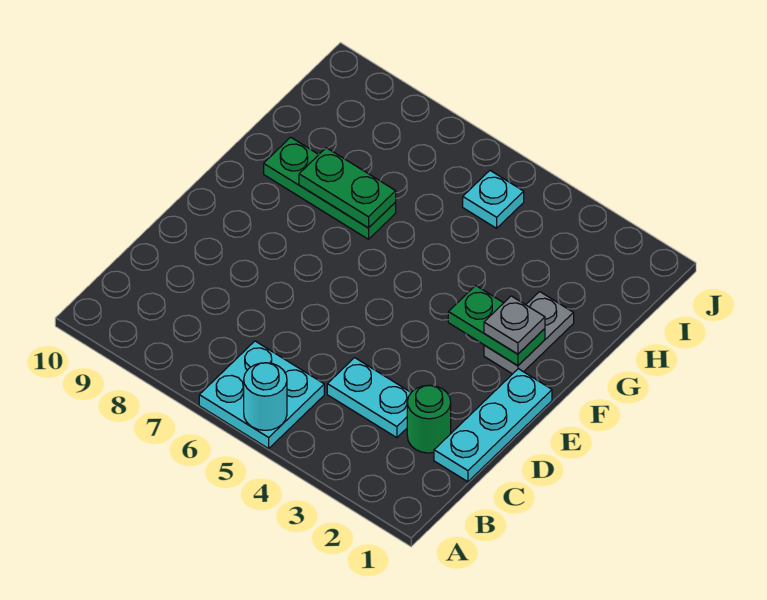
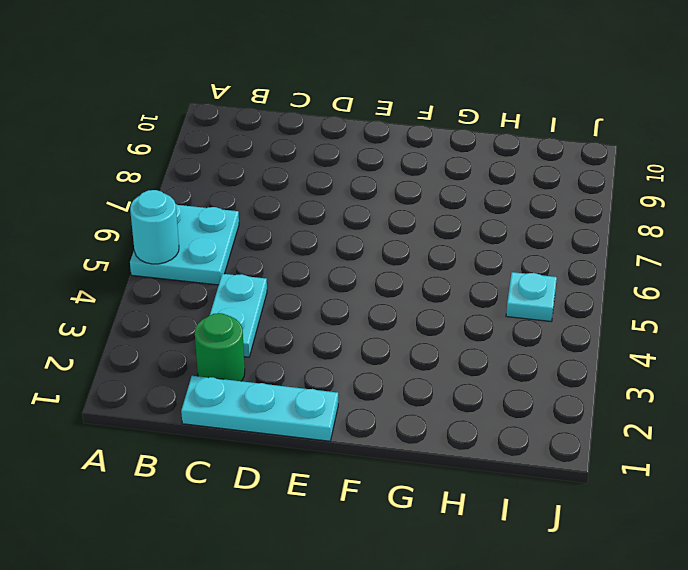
none -> grey plate F2:G2 level 1
none -> green plate G7:G9 level 1

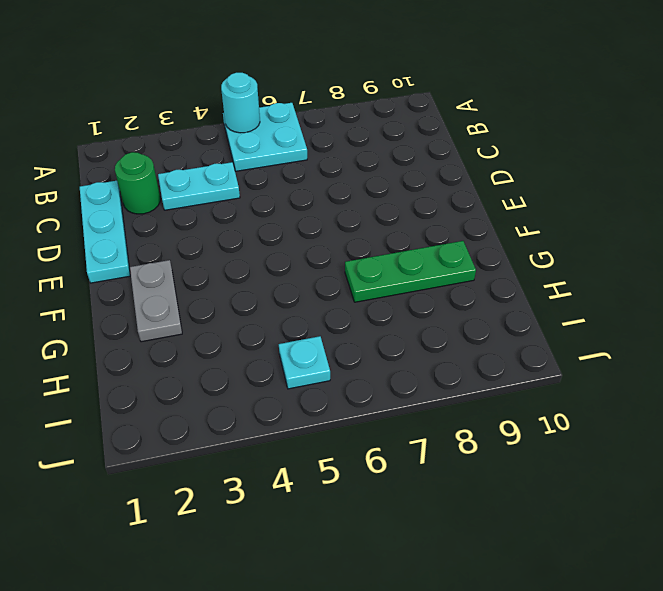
none -> green plate F2:F3 level 2
none -> green plate G7:G8 level 2

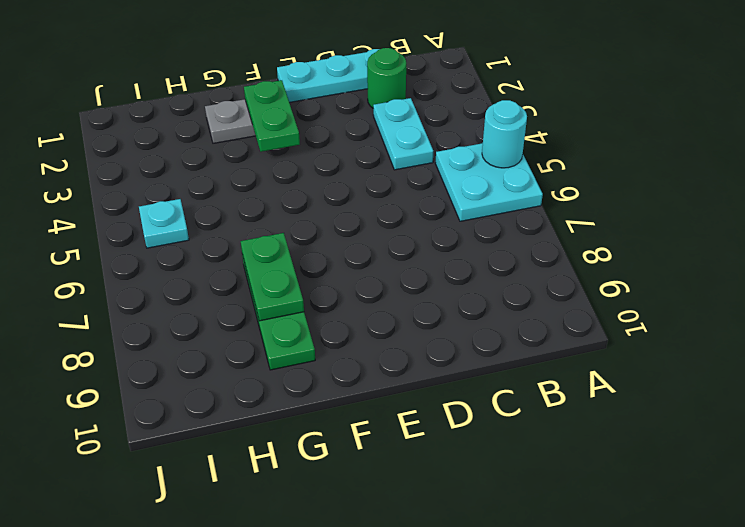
none -> grey plate F2 level 3

